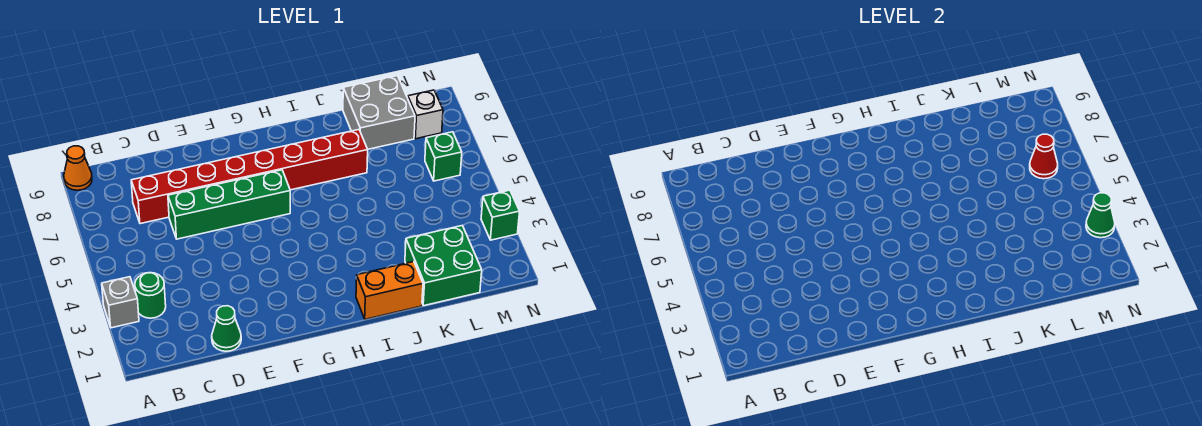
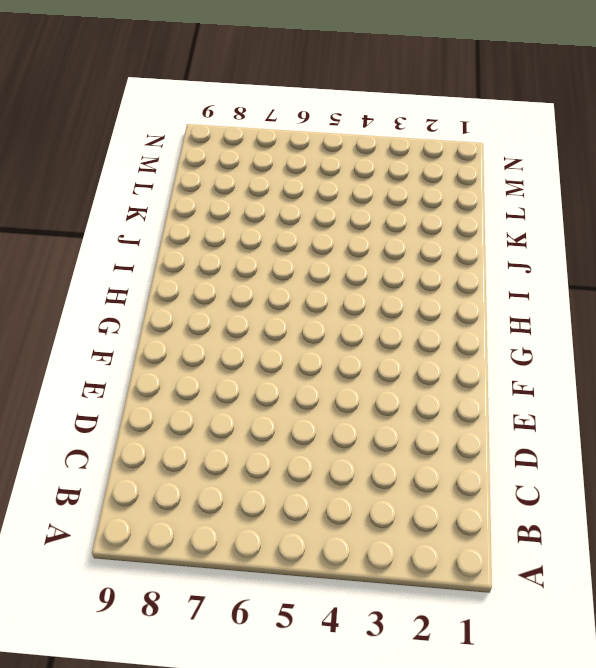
none -> grey brick A3 level 1
none -> orange cone A9 level 1
none -> green round brick B3 level 1

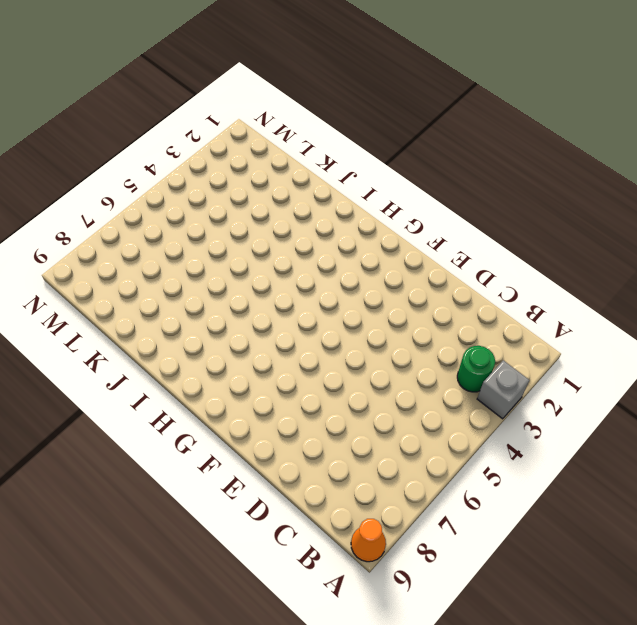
none -> red brick C7:J7 level 1
none -> green cone D1 level 1
none -> green brick D6:G6 level 1

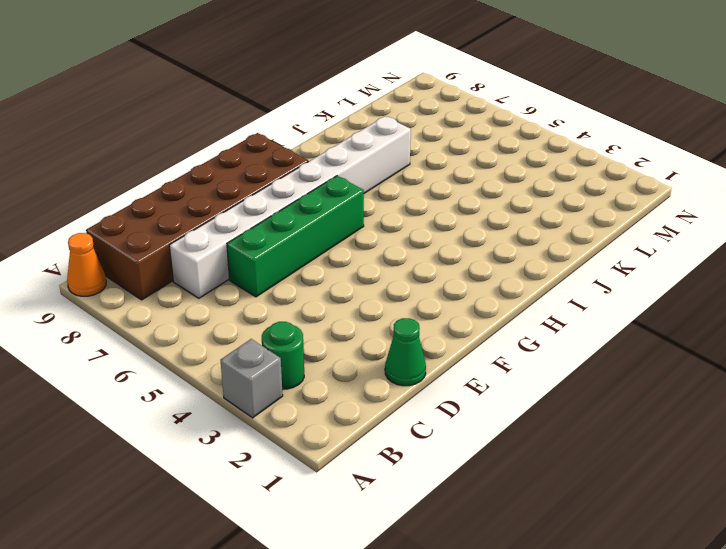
brown brick B8:G9 level 1 -> none
white brick C7:J7 level 1 -> red brick C7:J7 level 1
none -> orange brick I1:J1 level 1
none -> green brick K1:L2 level 1
none -> grey brick K8:L9 level 1

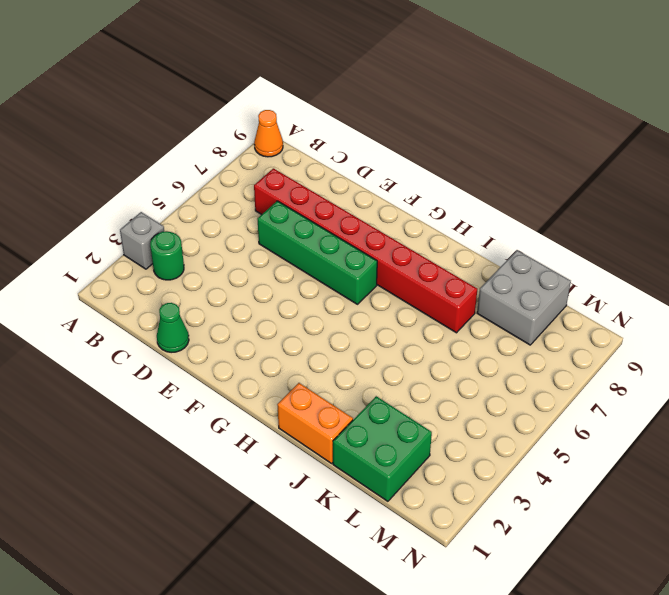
none -> green brick M6 level 1
none -> white brick M8 level 1
none -> green brick N3 level 1

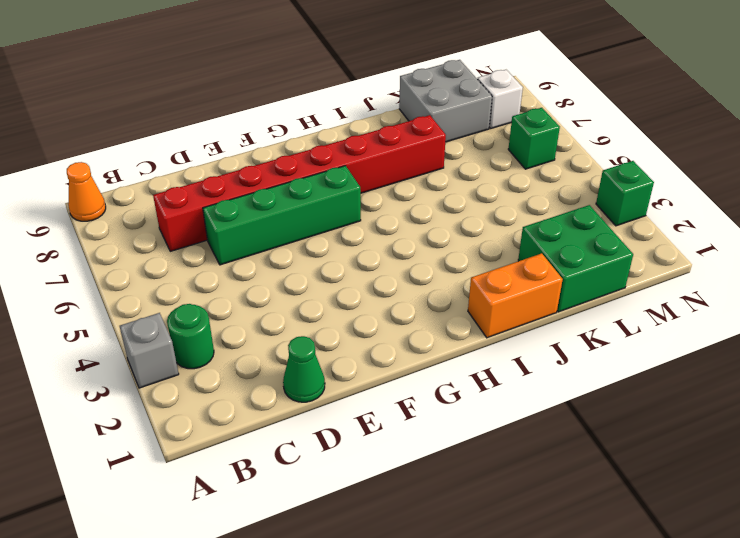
none -> red cone M6 level 2
none -> green cone N3 level 2

